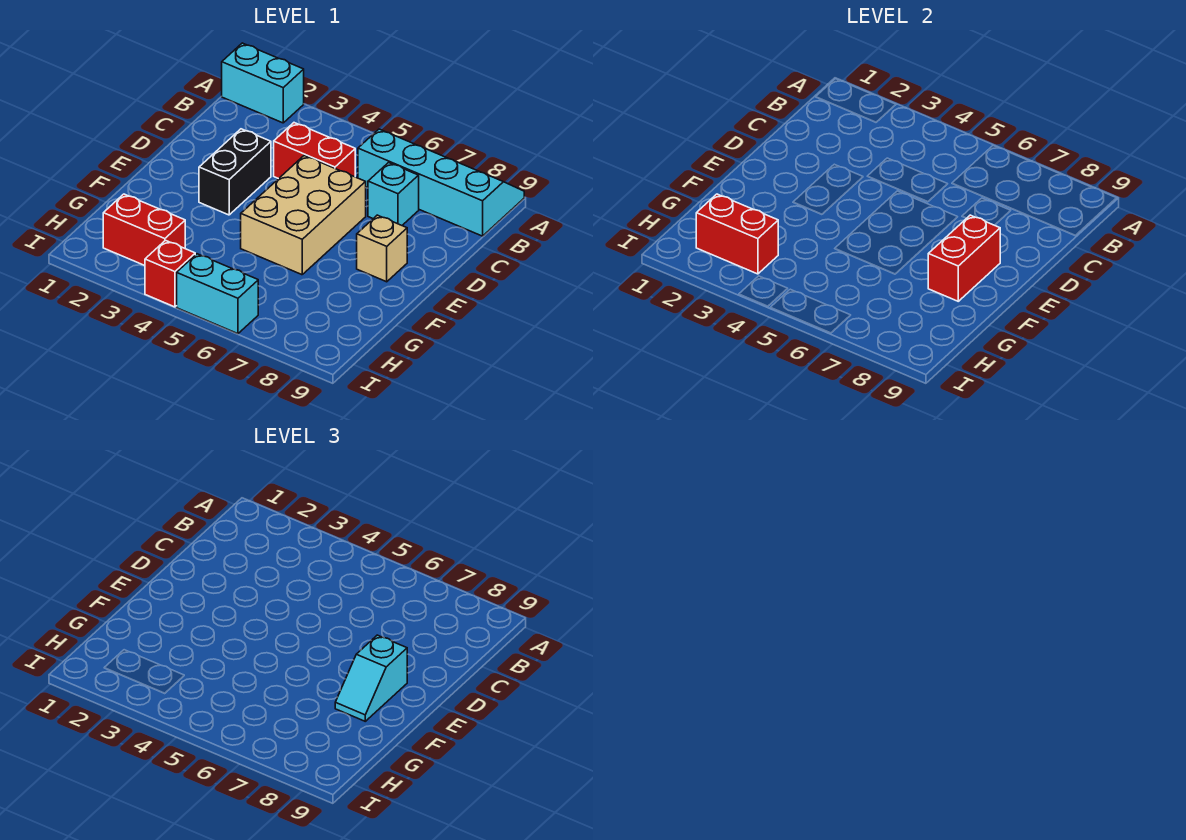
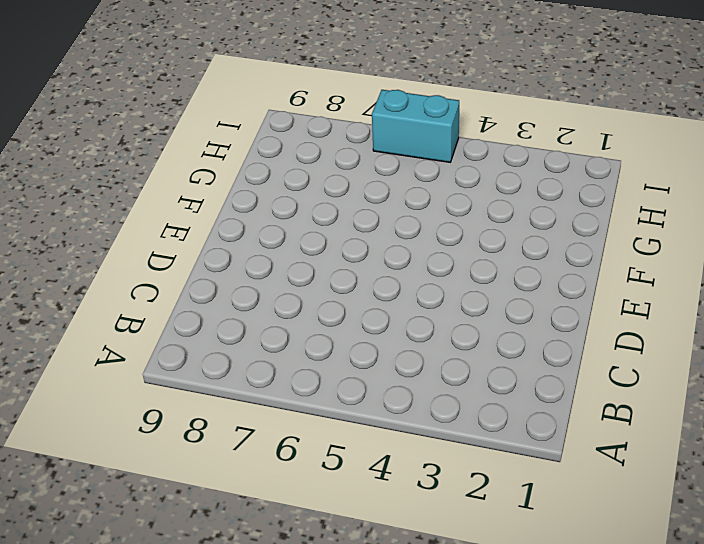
none -> cyan brick A1:A2 level 1
none -> cyan slope A6:B9 level 1 top B
none -> red brick C4:C5 level 1

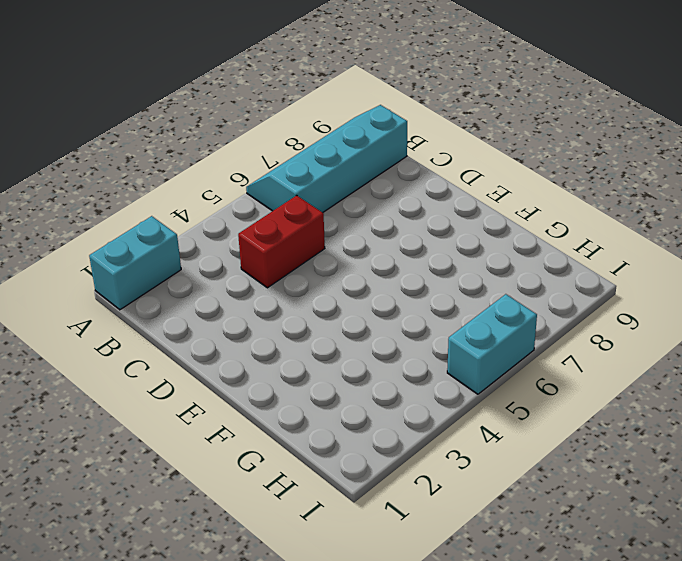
none -> cyan brick C7 level 1
none -> black brick D3:E3 level 1
none -> tan brick D5:F6 level 1

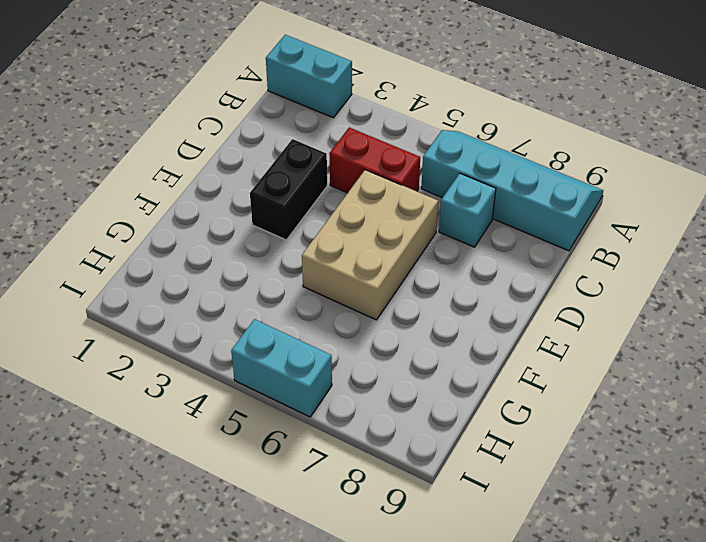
none -> tan brick E8 level 1
none -> red brick H2:H3 level 1
none -> red brick I4 level 1

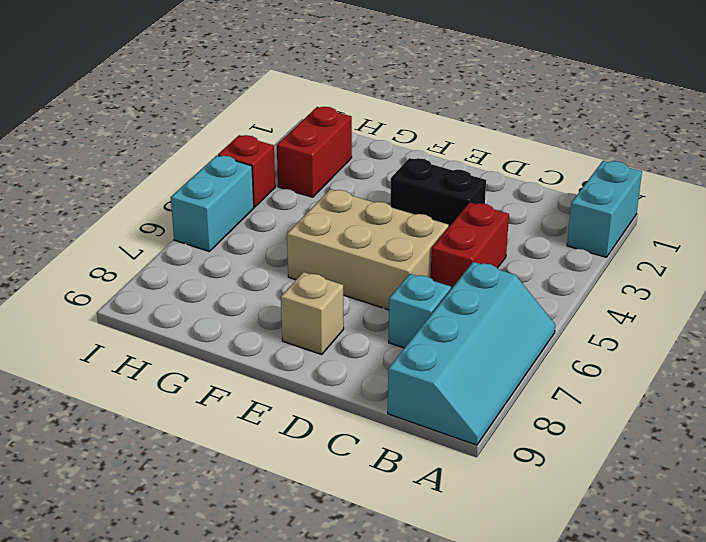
none -> red brick E8:F8 level 2
none -> red brick H2:H3 level 2
none -> cyan slope E8:F8 level 3 top E

